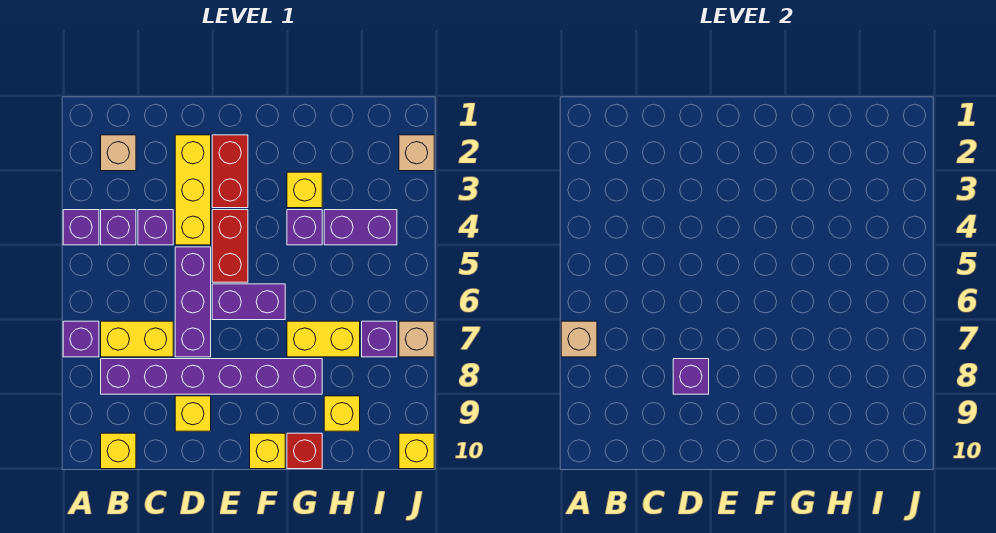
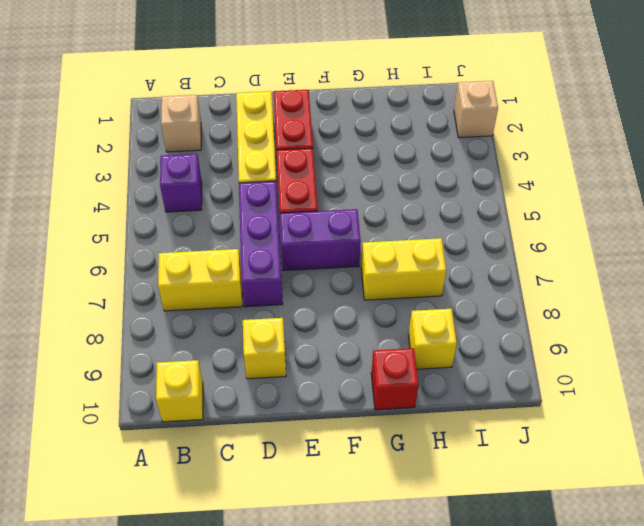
none -> purple brick A4 level 1
none -> purple brick A7 level 1
none -> purple brick B8:G8 level 1

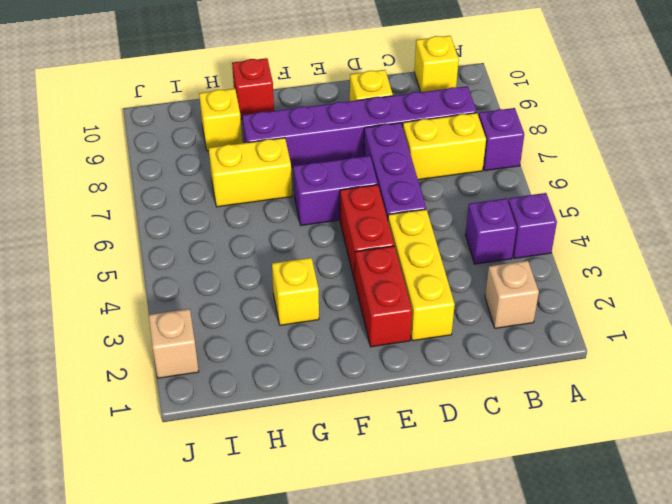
none -> purple brick C4 level 1
none -> yellow brick F10 level 1
none -> purple brick G4 level 1

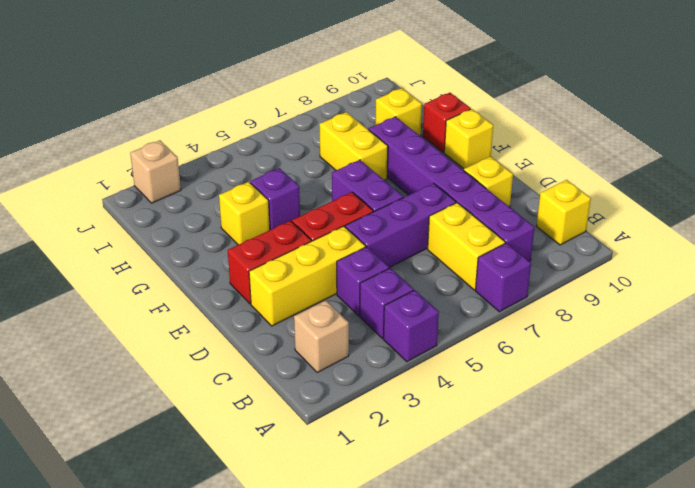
none -> purple brick H4:I4 level 1
none -> purple brick I7 level 1
none -> tan brick J7 level 1

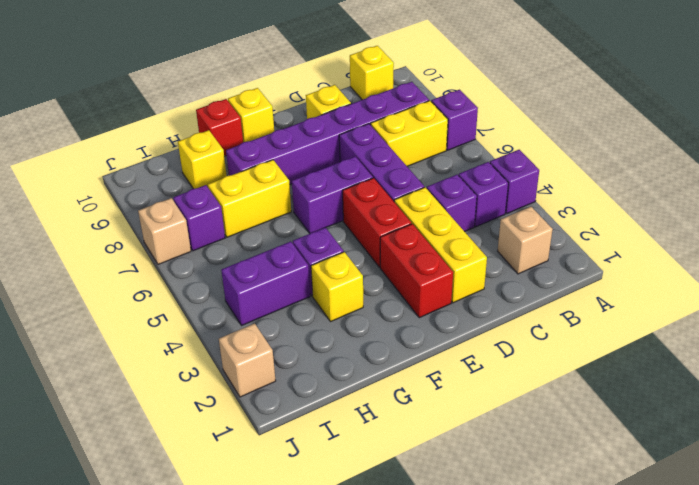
none -> yellow brick J10 level 1
none -> tan brick A7 level 2
none -> purple brick D8 level 2

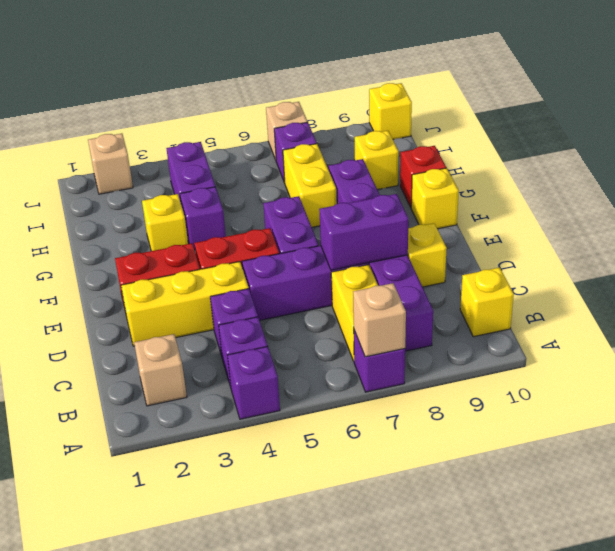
purple brick D7:D8 level 2 -> purple brick D8 level 2

